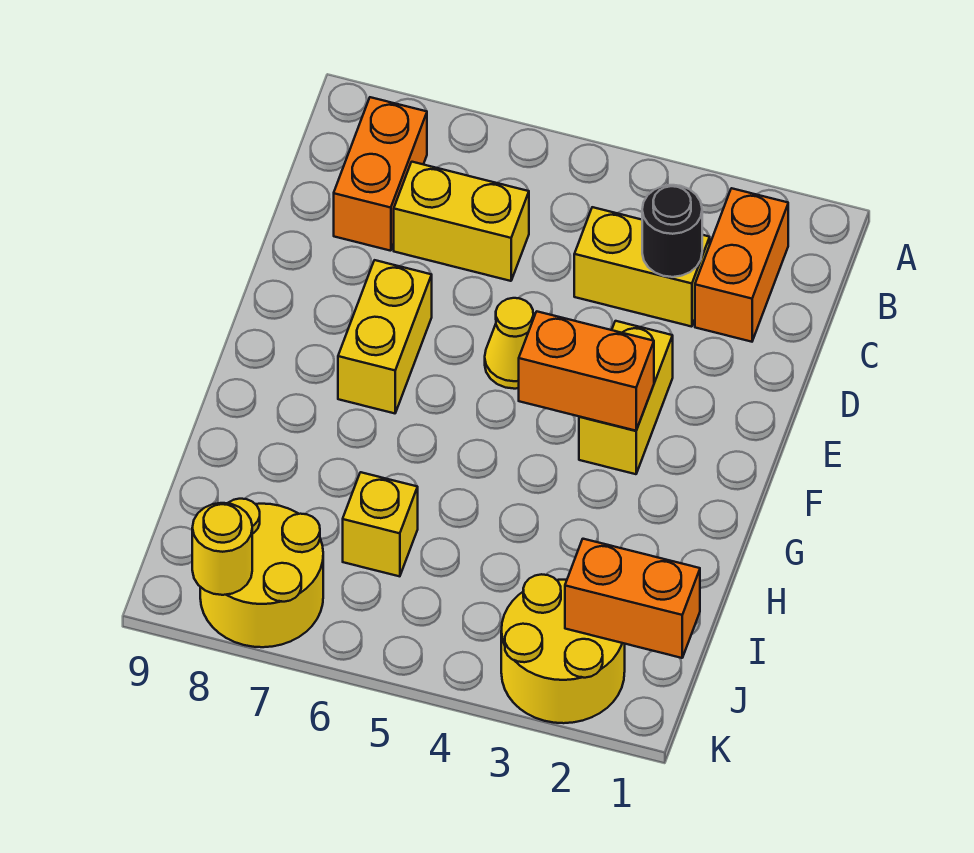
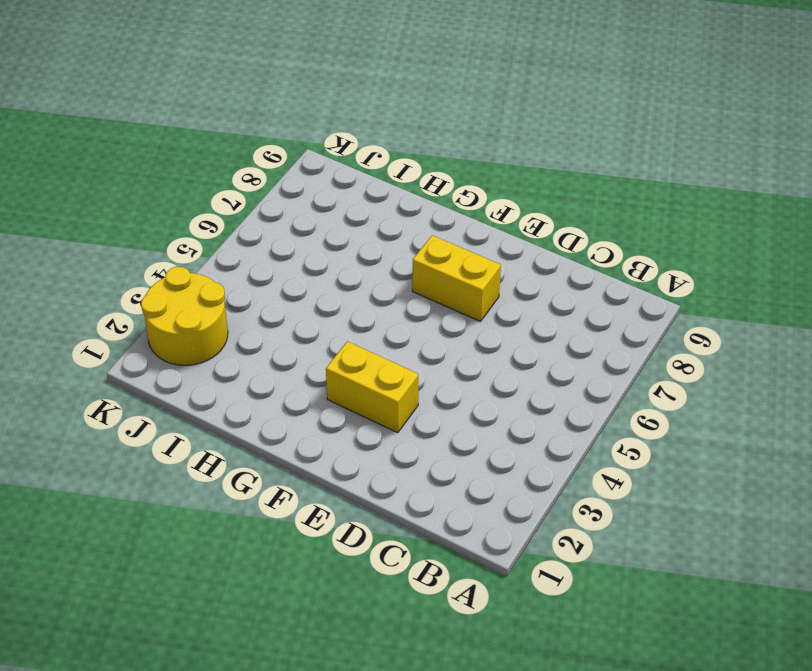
none -> orange brick B2:C2 level 1
none -> orange brick B8:C8 level 1
none -> yellow brick C3:C4 level 1

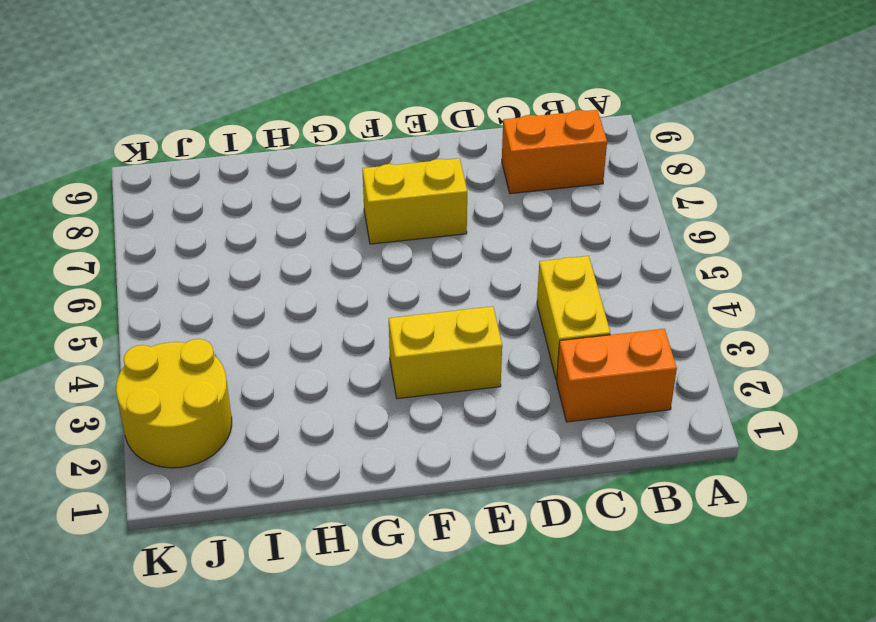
none -> yellow brick C6:C7 level 1
none -> yellow cone E5 level 1
none -> yellow brick I6 level 1

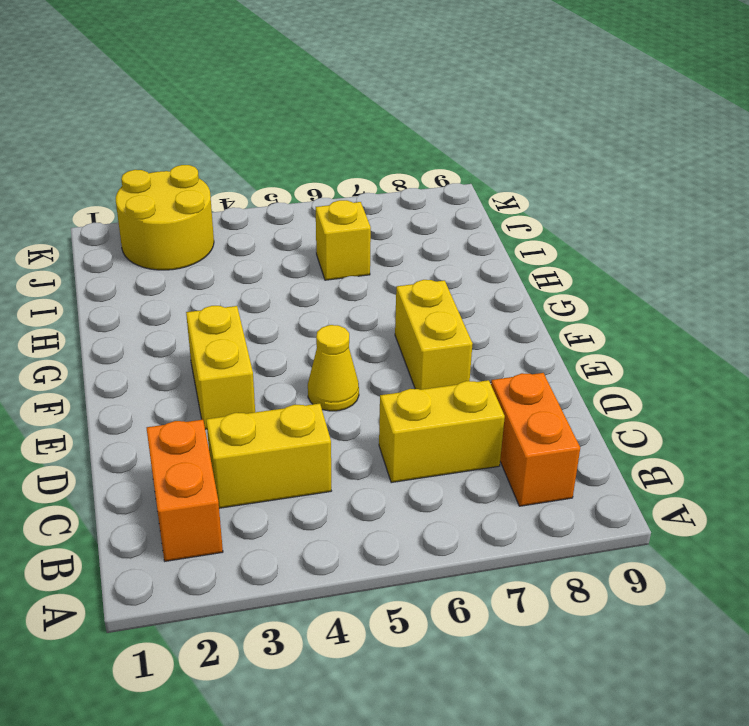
none -> yellow round brick J7:K8 level 1
none -> black round brick C3 level 2
none -> orange brick F3:F4 level 2

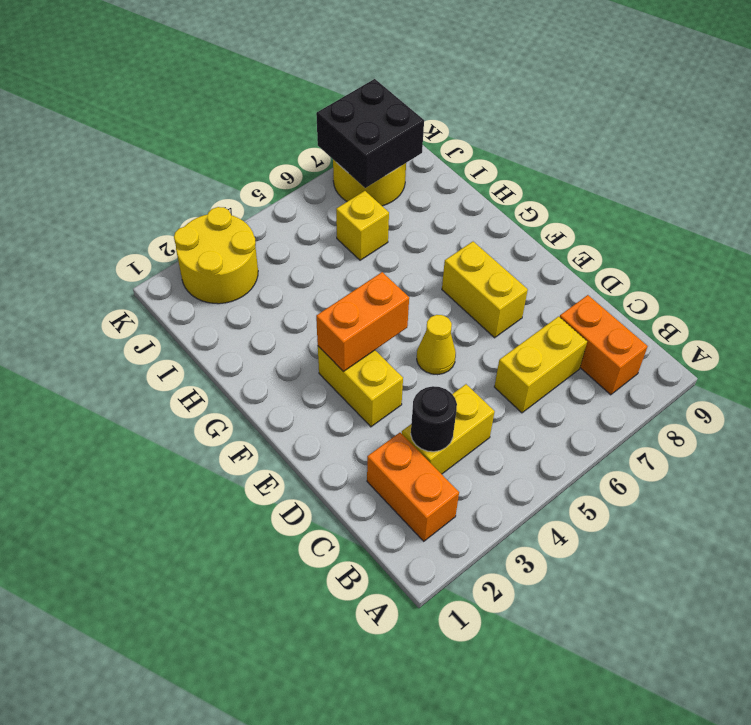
black brick J7:K8 level 2 -> yellow round brick K8 level 2
none -> orange brick J1:J2 level 2

